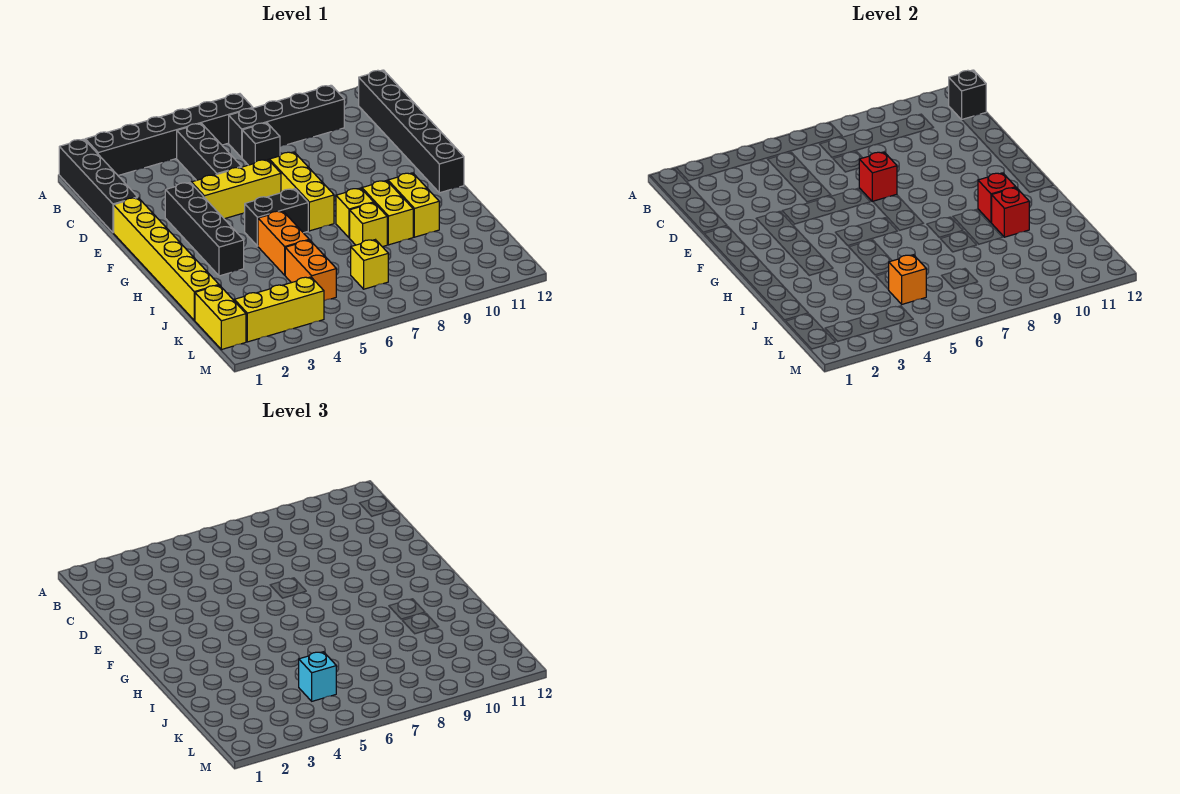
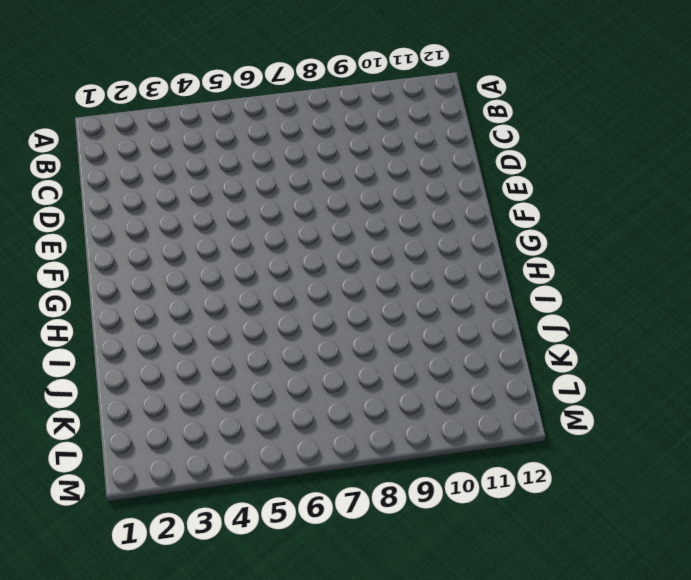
none -> black brick A1:D1 level 1
none -> black brick A2:A7 level 1
none -> black brick B5:D5 level 1

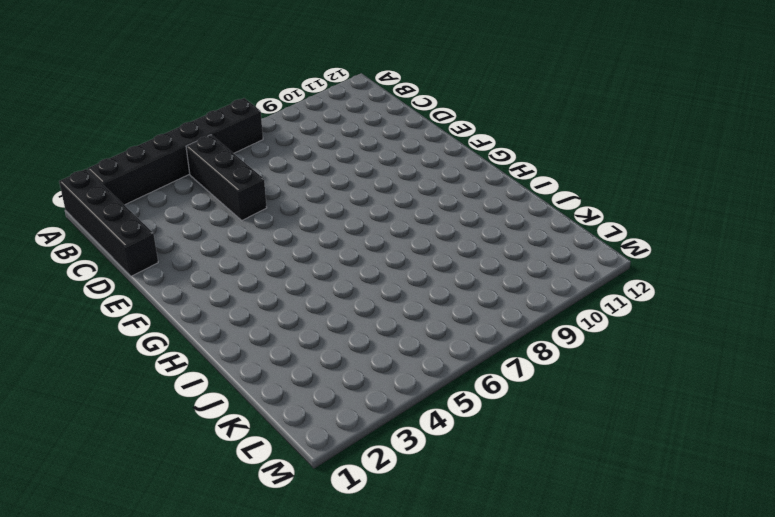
none -> black brick B7:B10 level 1
none -> black brick B12:G12 level 1
none -> black brick C7 level 1

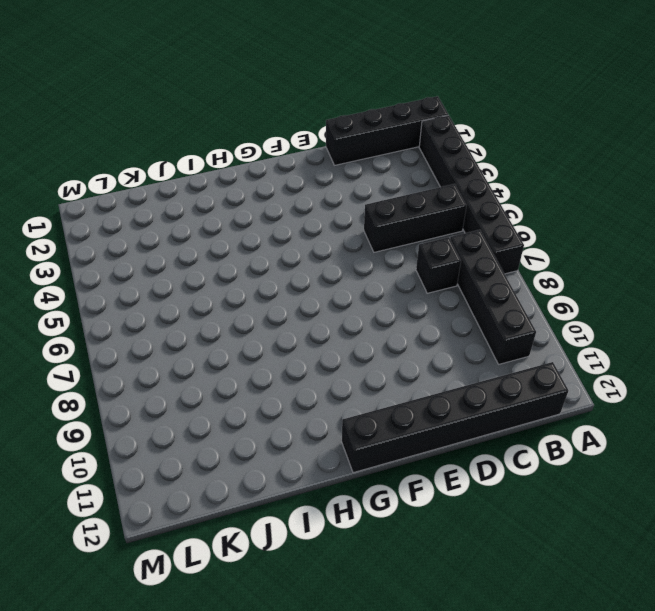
none -> yellow brick E1:J1 level 1
none -> black brick E3:H3 level 1
none -> yellow brick E4:E6 level 1

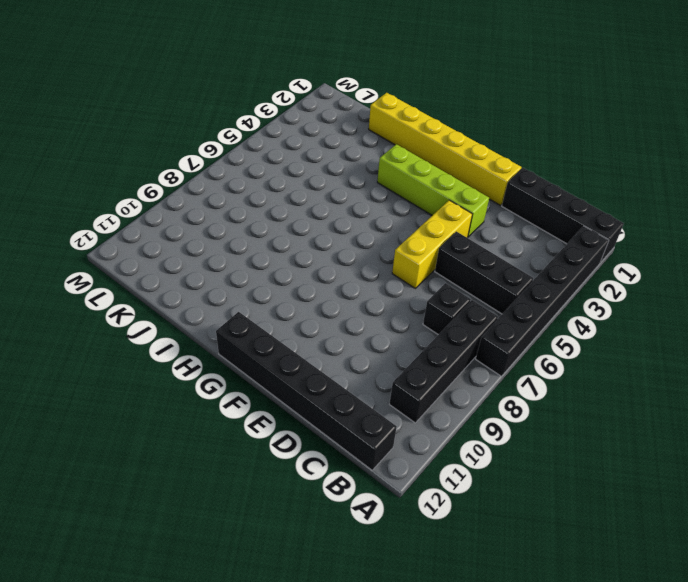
lime brick E3:H3 level 1 -> black brick E3:H3 level 1
none -> yellow brick E7:G7 level 1
none -> black brick G5:G6 level 1
none -> orange brick H5:I5 level 1

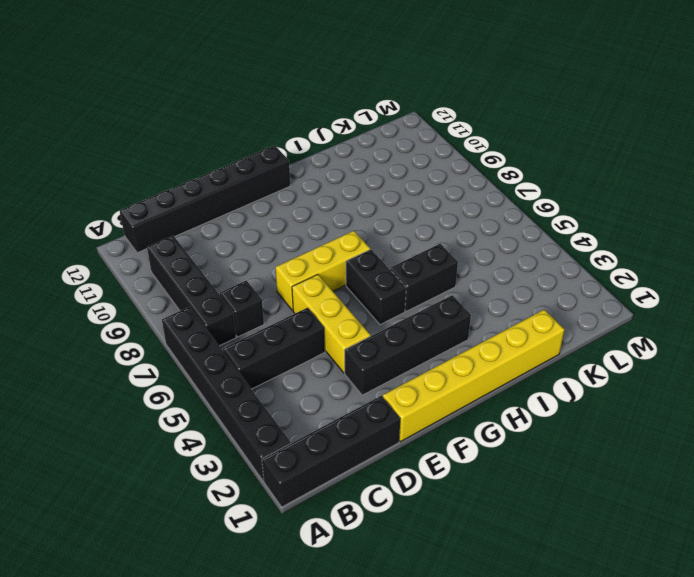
black brick H5:I5 level 1 -> orange brick H5:I5 level 1
none -> yellow brick H8 level 1
none -> yellow brick H9:I9 level 1
none -> yellow brick H10:I10 level 1

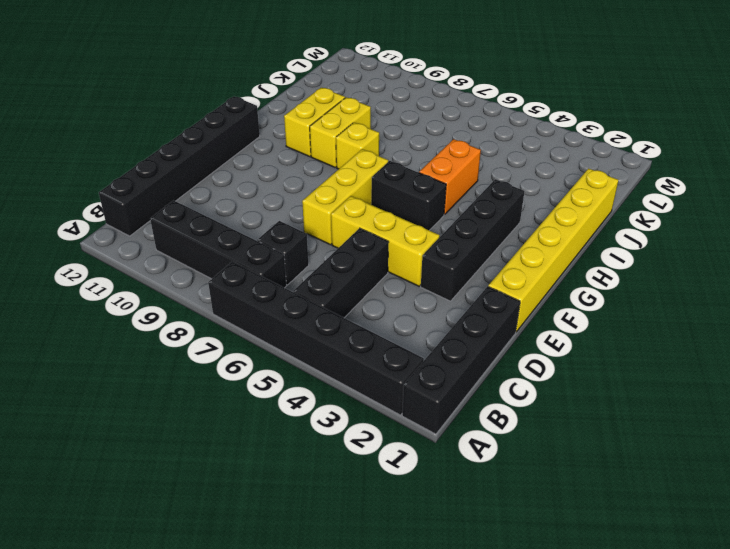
none -> yellow brick I8 level 1
none -> orange brick J5:K5 level 1
none -> yellow brick K1:L1 level 1

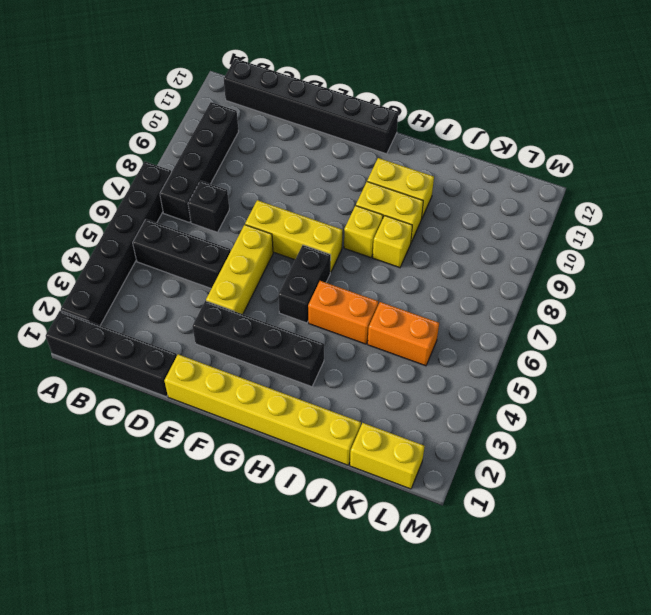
none -> yellow brick K7 level 1
none -> yellow brick L2:L4 level 1
none -> black brick B12 level 2

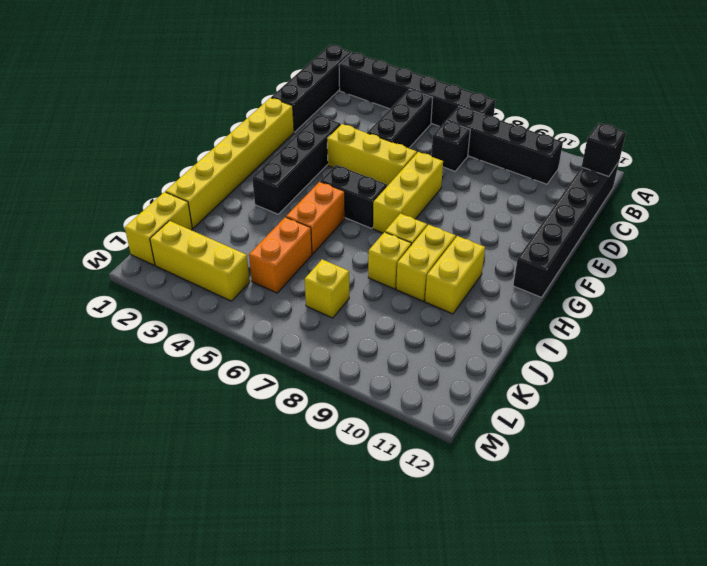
none -> red brick E7 level 2
none -> red brick H10 level 2
none -> red brick I10 level 2

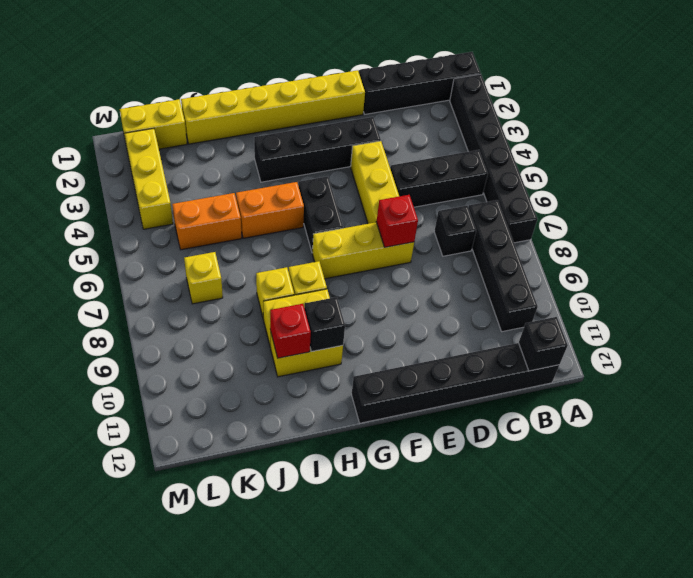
black brick H10 level 2 -> red brick H10 level 2
none -> orange brick K5 level 2
none -> cyan brick K5 level 3

